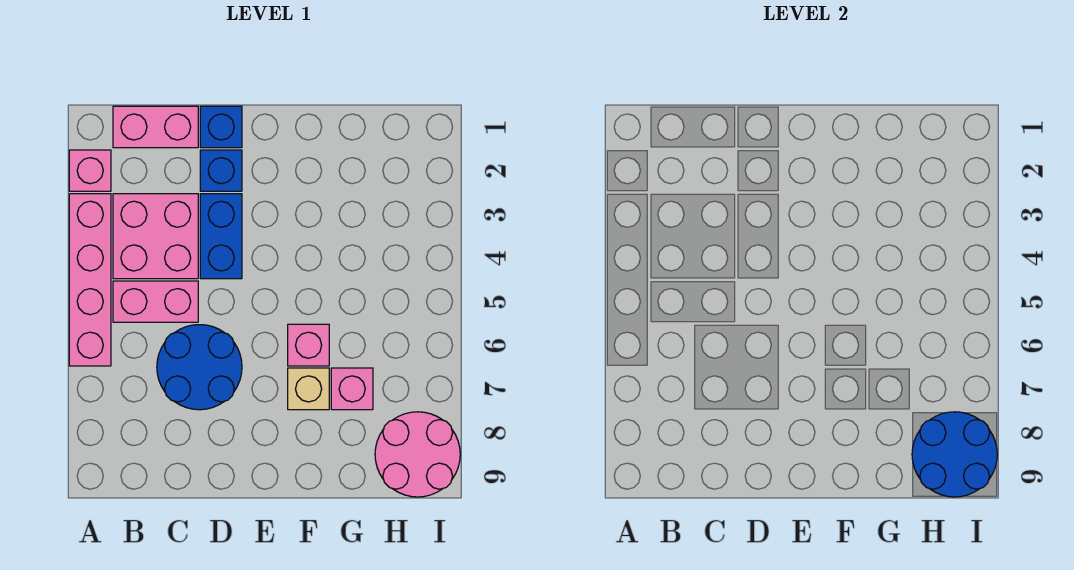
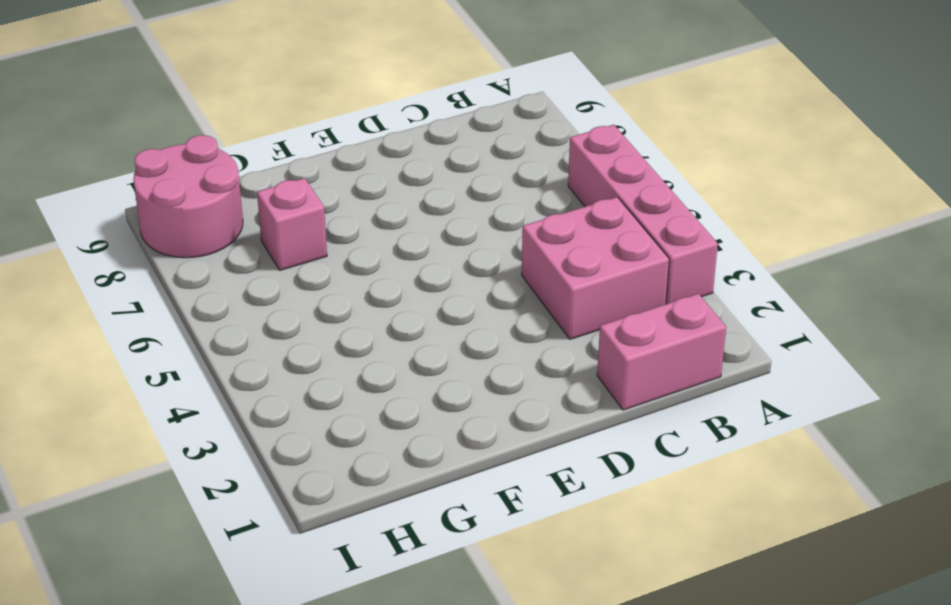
none -> pink brick A2 level 1
none -> pink brick B5:C5 level 1
none -> blue round brick C6:D7 level 1

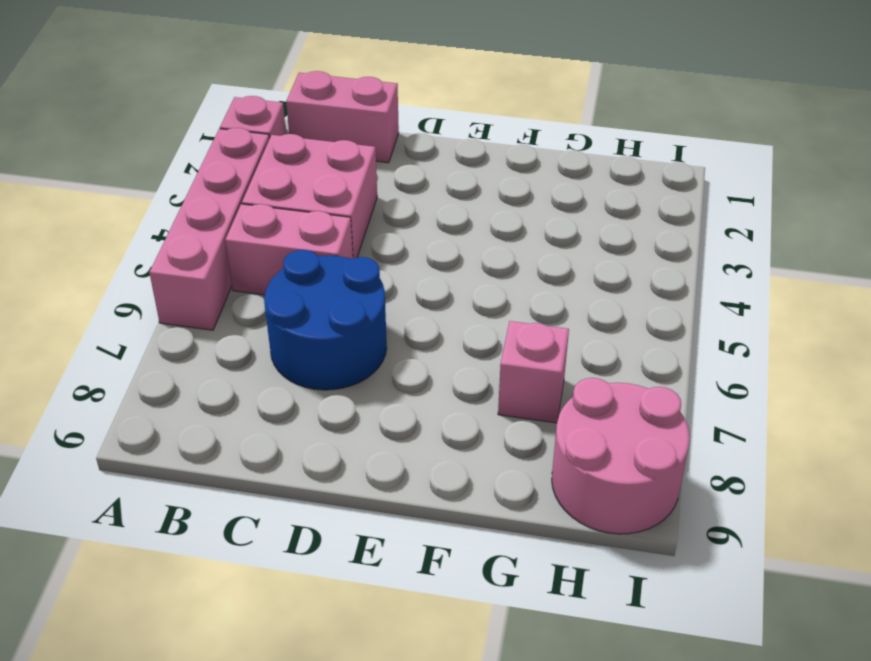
none -> blue brick D1 level 1
none -> blue brick D2 level 1
none -> blue brick D3:D4 level 1

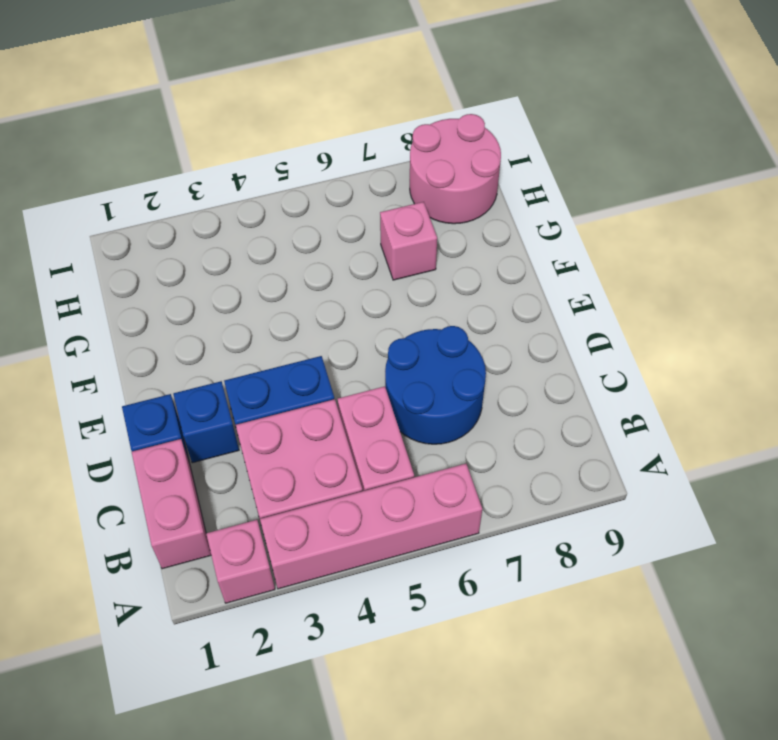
none -> pink brick F6 level 1
none -> tan brick F7 level 1
none -> blue round brick H8:I9 level 2

